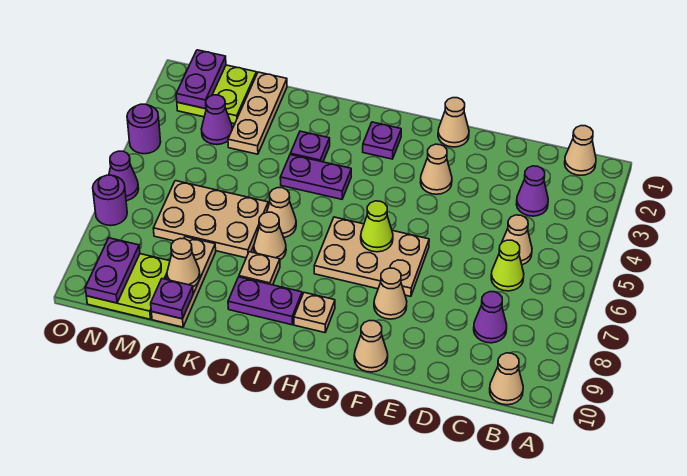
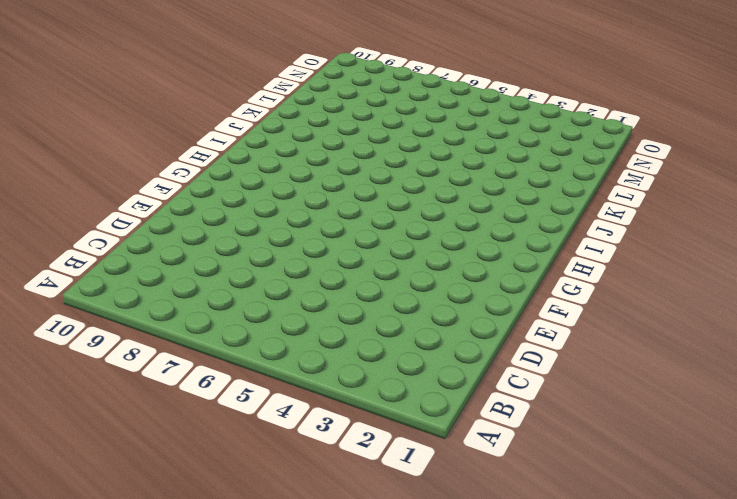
none -> tan cone B1 level 1
none -> tan cone B10 level 1
none -> purple cone C3 level 1
none -> tan cone C5 level 1

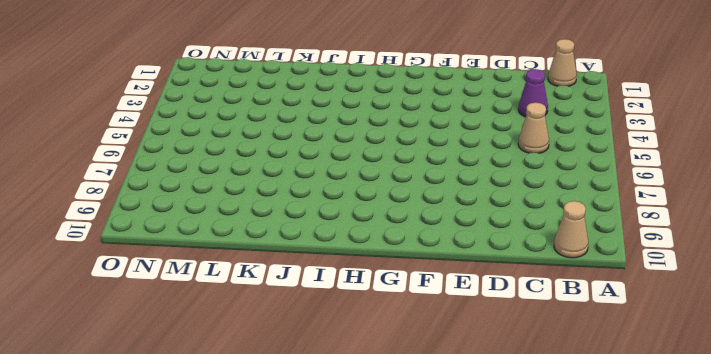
none -> lime cone C6 level 1
none -> purple cone C8 level 1
none -> tan cone F1 level 1
none -> tan cone F3 level 1

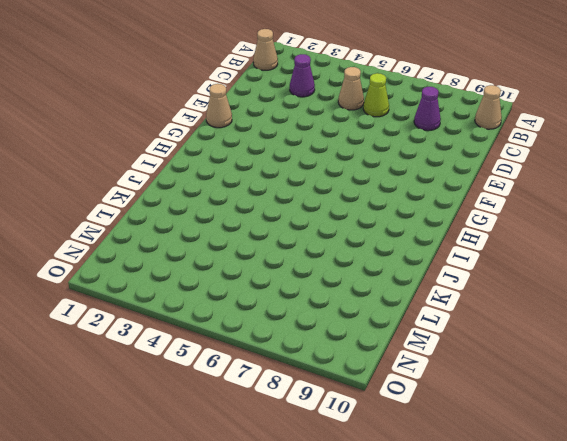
none -> tan cone F3 level 1
none -> tan plate F6:H7 level 1
none -> tan cone F8 level 1
none -> tan cone F10 level 1

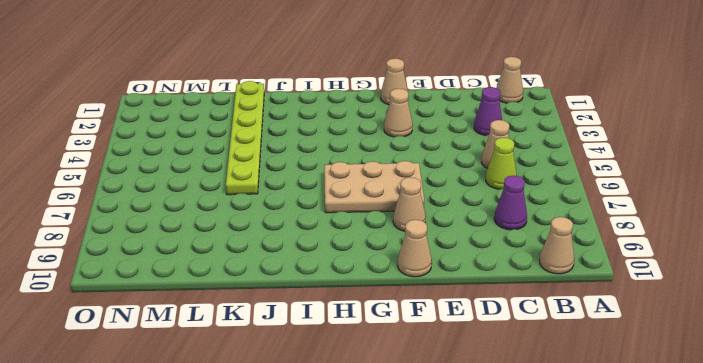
lime plate K1:K6 level 1 -> tan plate K6:M7 level 1
none -> purple plate H2 level 1
none -> tan plate H9 level 1
none -> purple plate I4:J4 level 1
none -> purple plate I9:J9 level 1

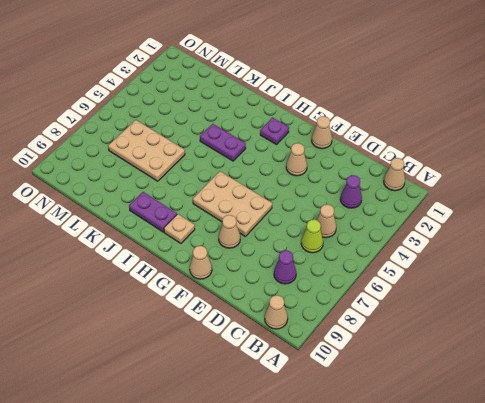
none -> purple plate J3 level 1
none -> tan cone J6 level 1
none -> tan cone J7 level 1
none -> tan plate J8 level 1

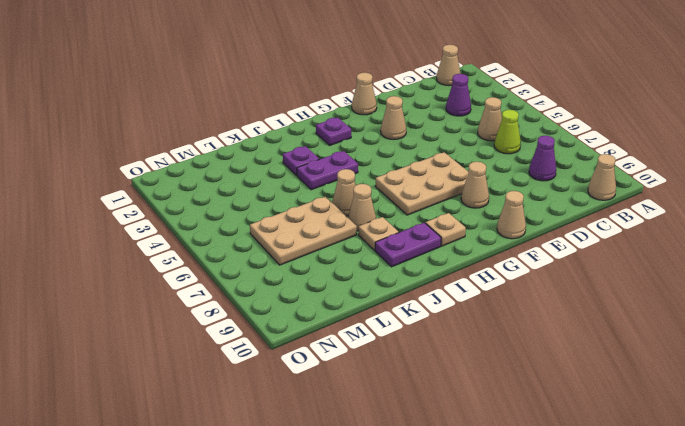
none -> tan plate L1:L3 level 1
none -> tan plate L8:L10 level 1
none -> lime plate M1:N2 level 1
none -> purple cone M3 level 1

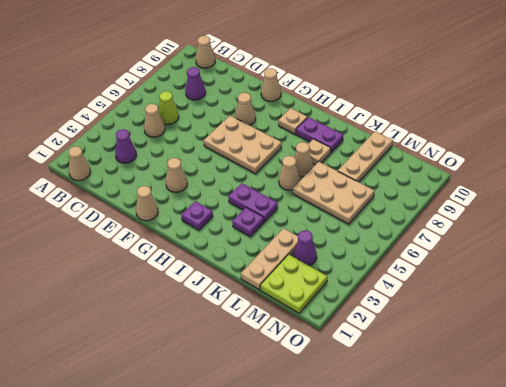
none -> lime plate M9:N10 level 1
none -> purple round brick O4 level 1
none -> purple cone O6 level 1
none -> purple round brick O7 level 1

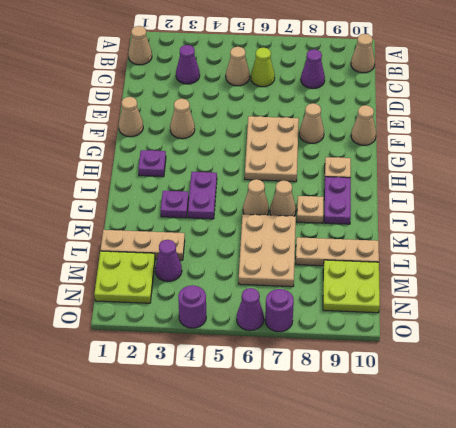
none -> lime cone G6 level 2
none -> tan cone L9 level 2
none -> purple plate L10 level 2
none -> purple plate N1:N2 level 2

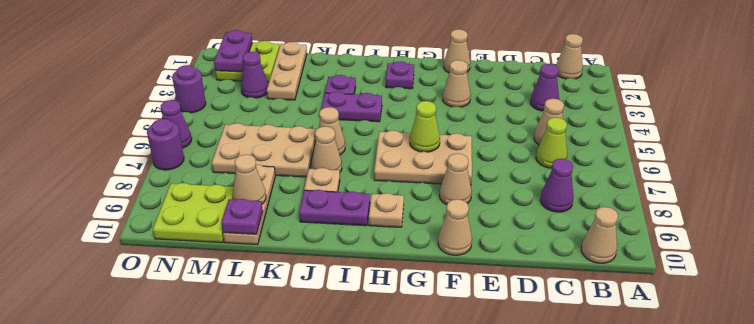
none -> purple plate N9:N10 level 2

